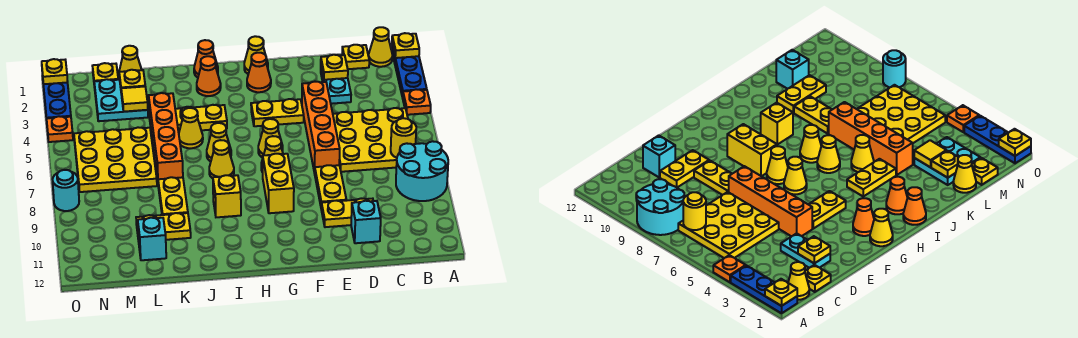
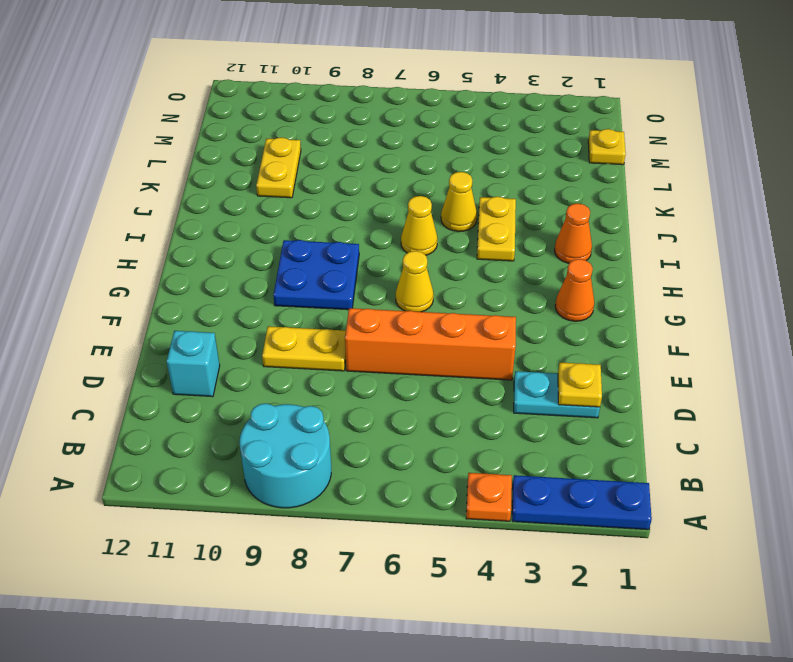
blue plate G8:H9 level 1 -> yellow brick G8:G9 level 1
none -> yellow cone B1 level 1
none -> yellow plate B5:D7 level 1
none -> yellow plate C1 level 1
none -> yellow plate D10:E10 level 1

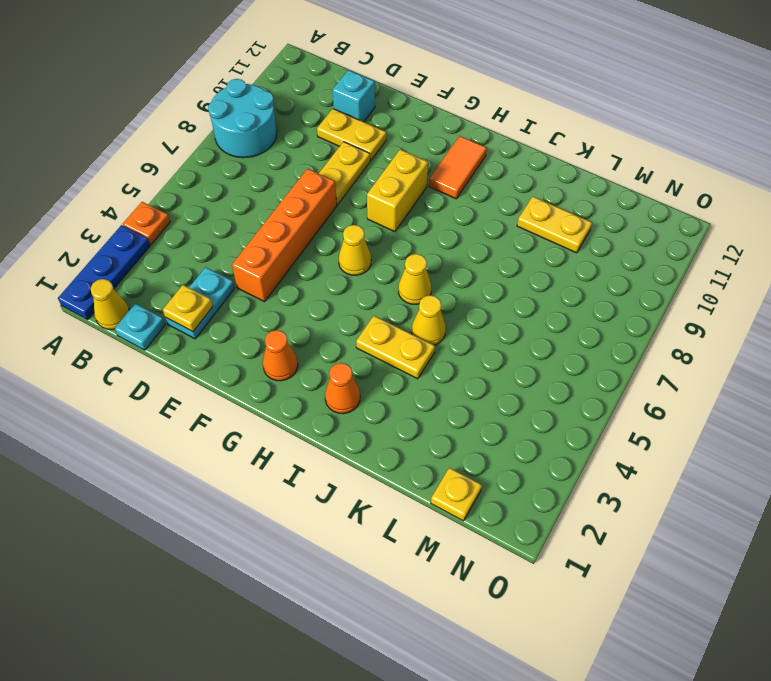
cyan plate C1 level 1 -> yellow plate C1 level 1
orange tile H10:H11 level 1 -> none
none -> yellow plate B5:D7 level 1
none -> yellow plate F4:G4 level 1
none -> yellow cone G1 level 1
none -> yellow cone G7 level 1

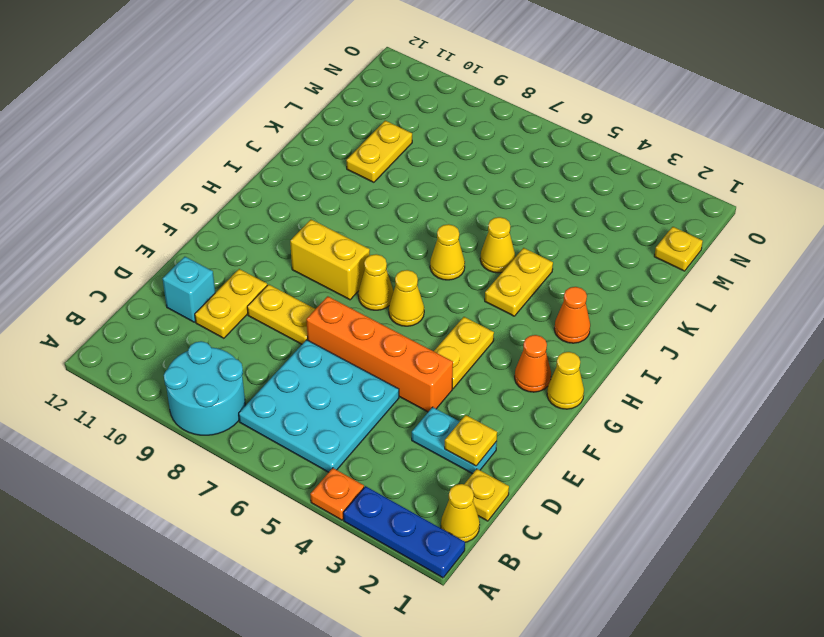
cyan plate B5:D7 level 1 -> yellow plate B5:D7 level 1
none -> orange cone I1 level 1
none -> yellow cone I7 level 1
none -> yellow brick I9 level 1
none -> orange brick K4:K7 level 1

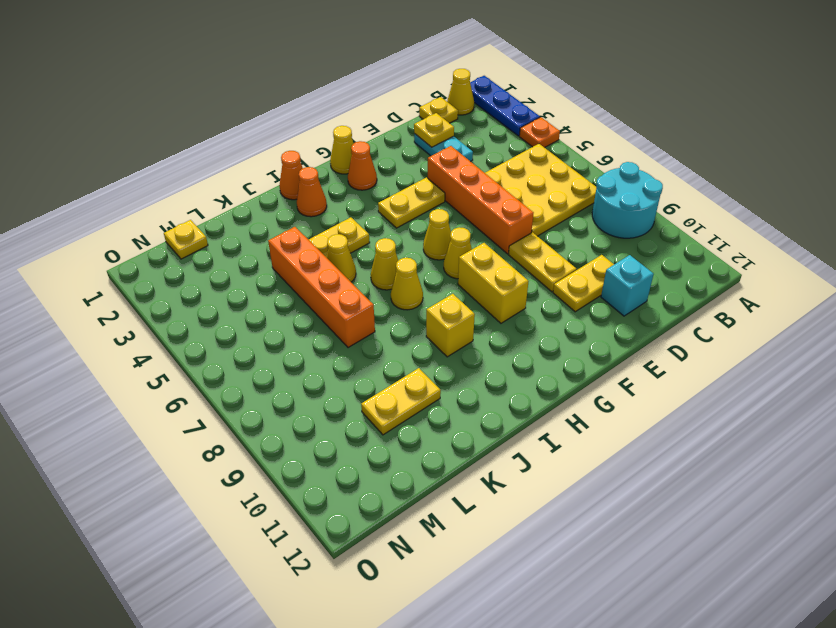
none -> yellow plate K8:K9 level 1
none -> yellow cone L1 level 1
none -> cyan plate L2:M3 level 1
none -> yellow plate L5:N7 level 1

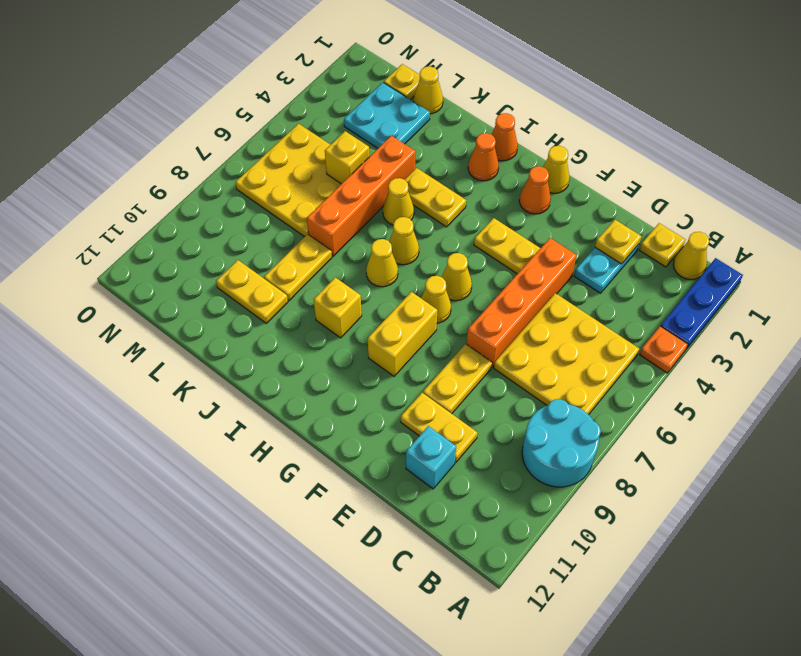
yellow brick L5 level 2 -> none
none -> cyan brick L11 level 1
none -> blue plate O1:O3 level 1
none -> orange plate O4 level 1
none -> cyan round brick O8 level 1

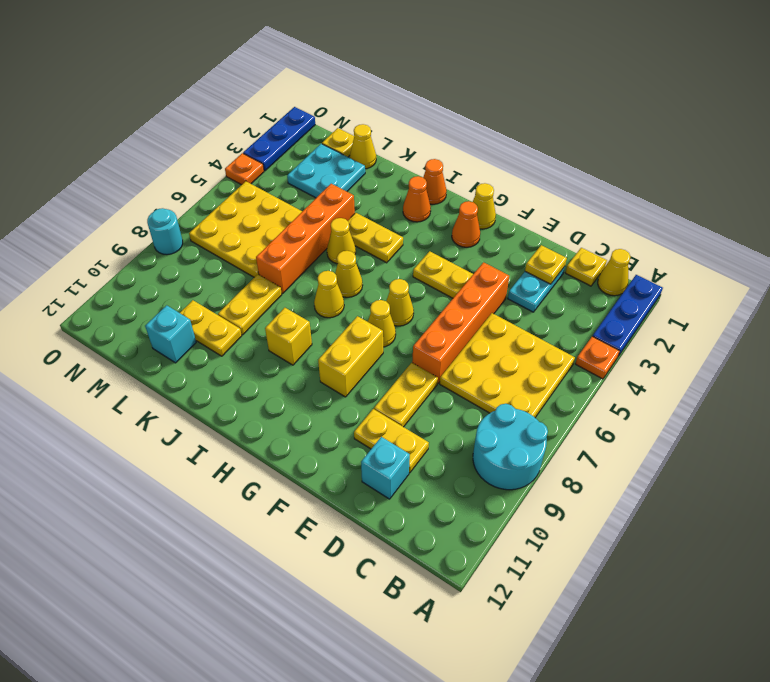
none -> yellow plate A1 level 2
none -> yellow round brick B7 level 2
none -> yellow plate L2 level 2
none -> yellow tile L3 level 2

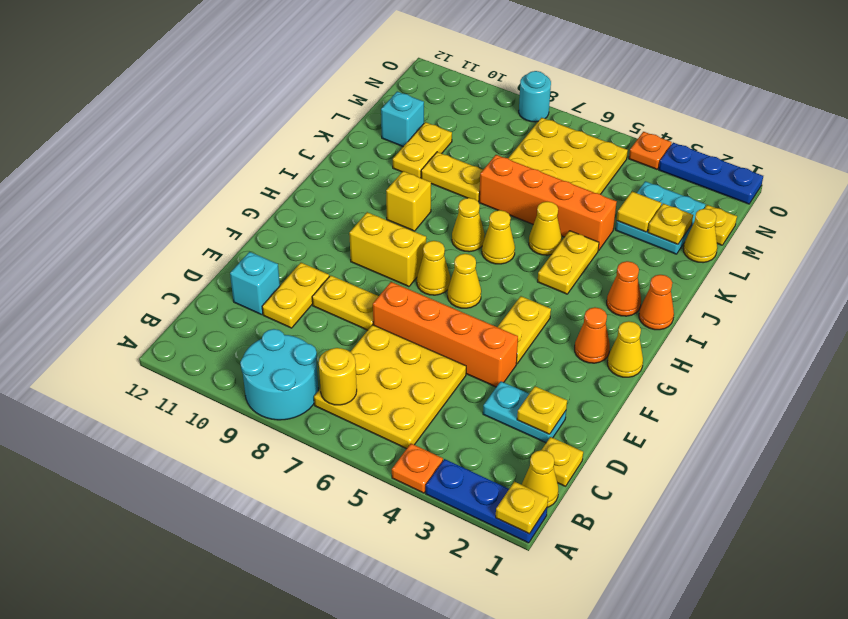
none -> yellow plate O1 level 2

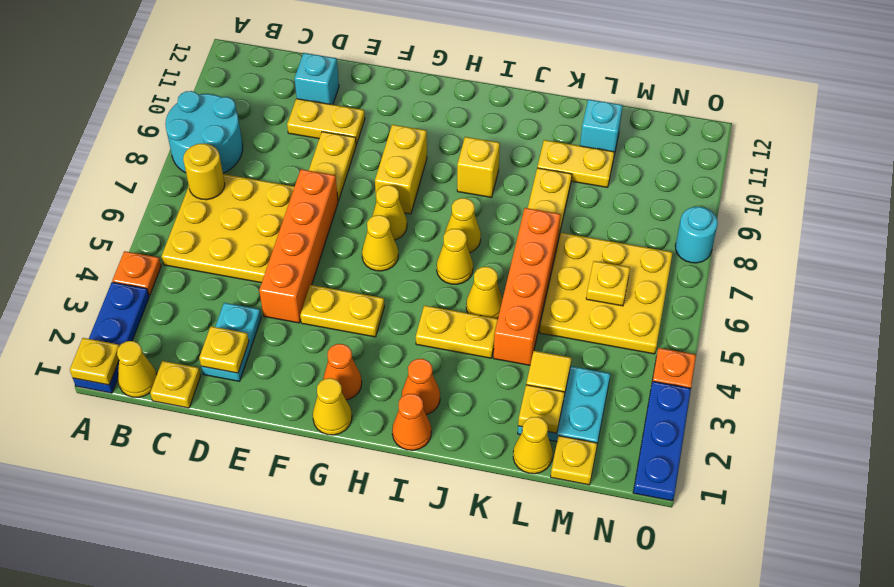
yellow plate M6 level 2 -> yellow plate O1 level 2

